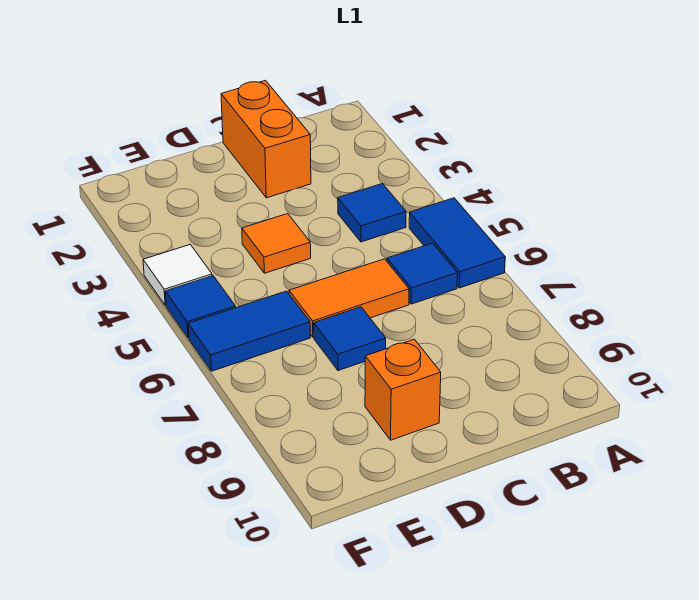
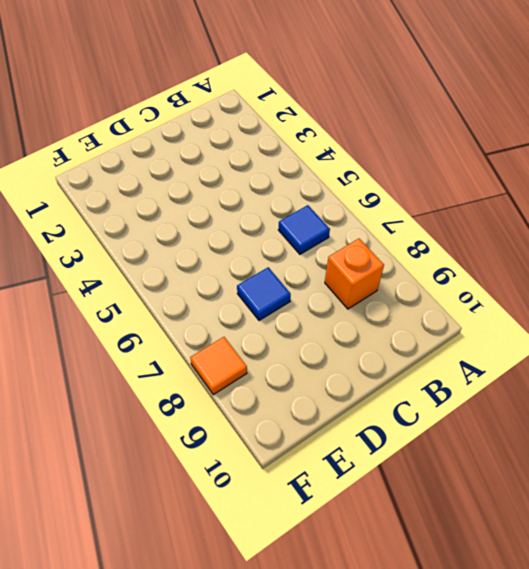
orange brick B8 level 1 -> orange brick D9 level 1
orange tile F8 level 1 -> orange tile D4 level 1
none -> blue tile A5:A6 level 1
none -> blue tile B4 level 1

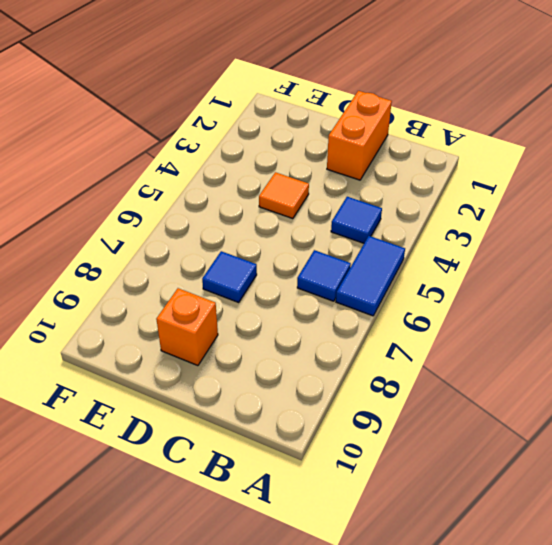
none -> orange tile C6:D6 level 1
none -> blue tile E6:F6 level 1

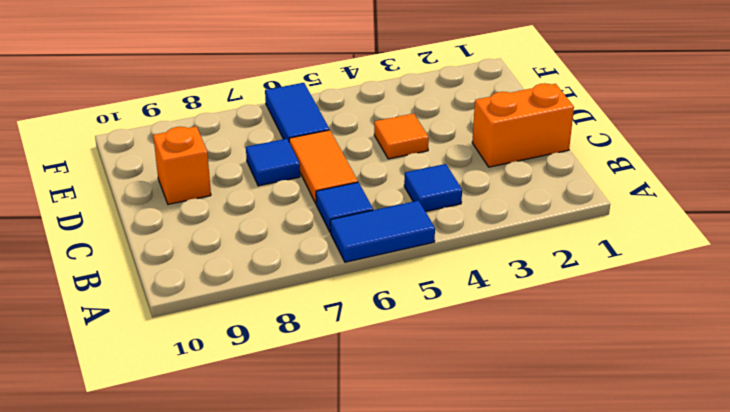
none -> white tile F4 level 1
none -> blue tile F5 level 1

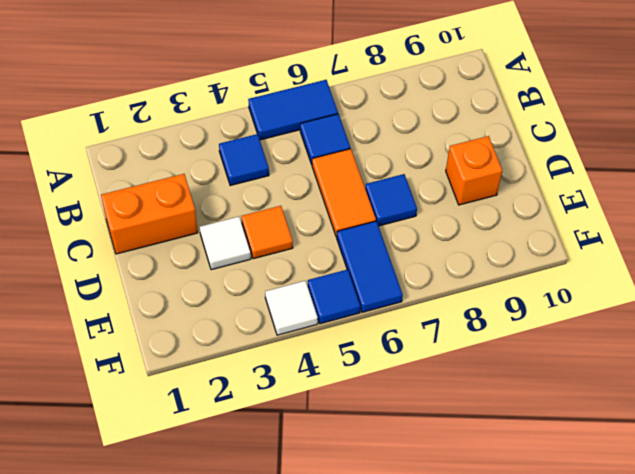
white tile D3 level 1 -> none

